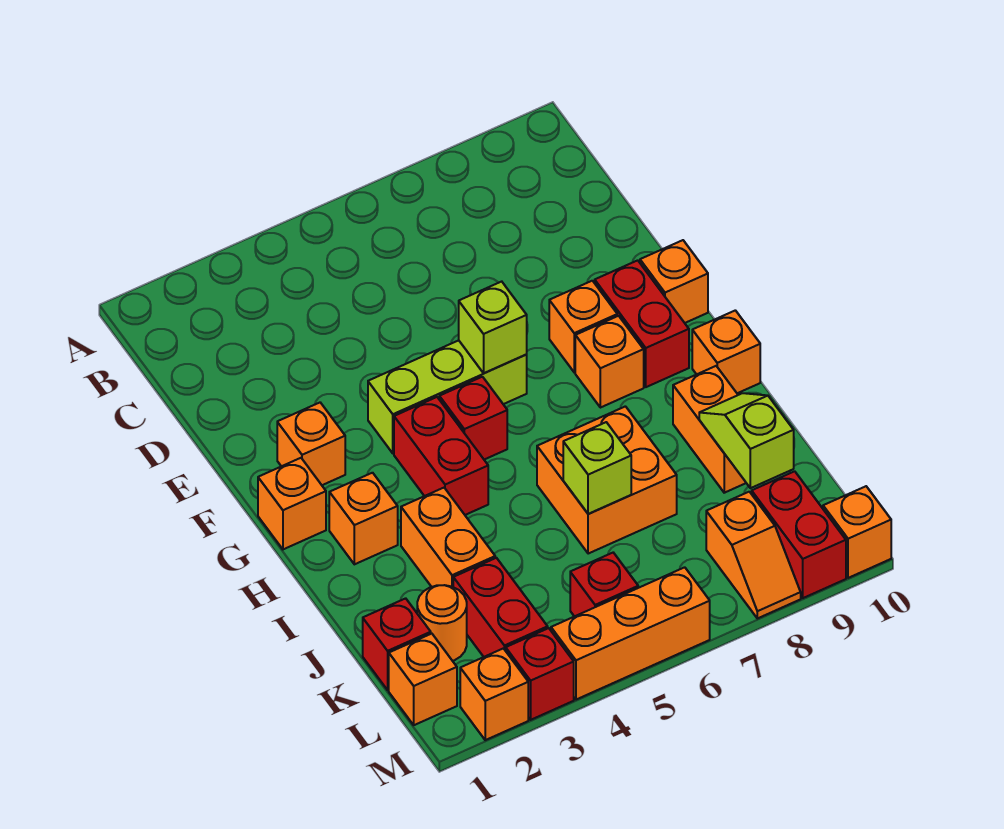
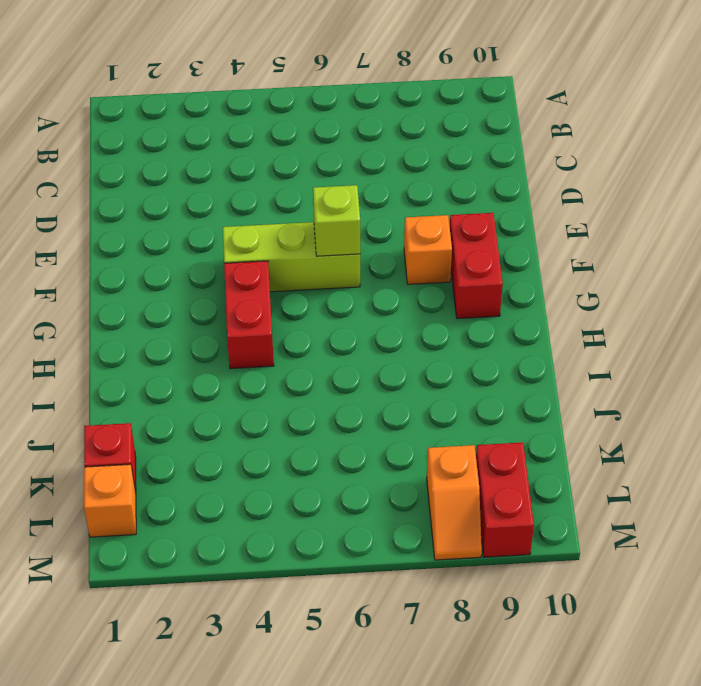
none -> orange brick F2 level 1
none -> orange brick F10 level 1
none -> orange brick G1 level 1

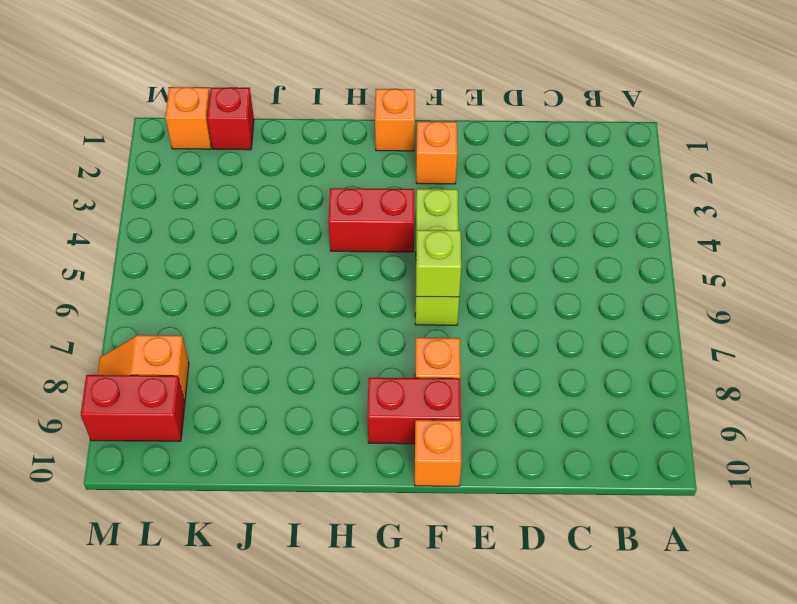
none -> red brick G5 level 1
none -> orange brick G8 level 1
none -> orange brick H2 level 1

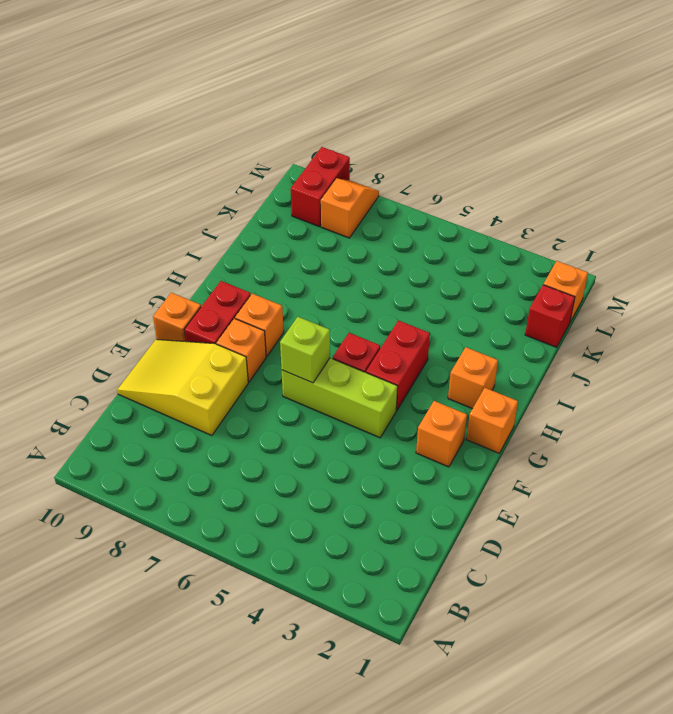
yellow slope D8:E10 level 1 top 8 -> none
none -> orange brick H10 level 1
none -> orange brick I3:J3 level 1
none -> orange brick I6:J7 level 1

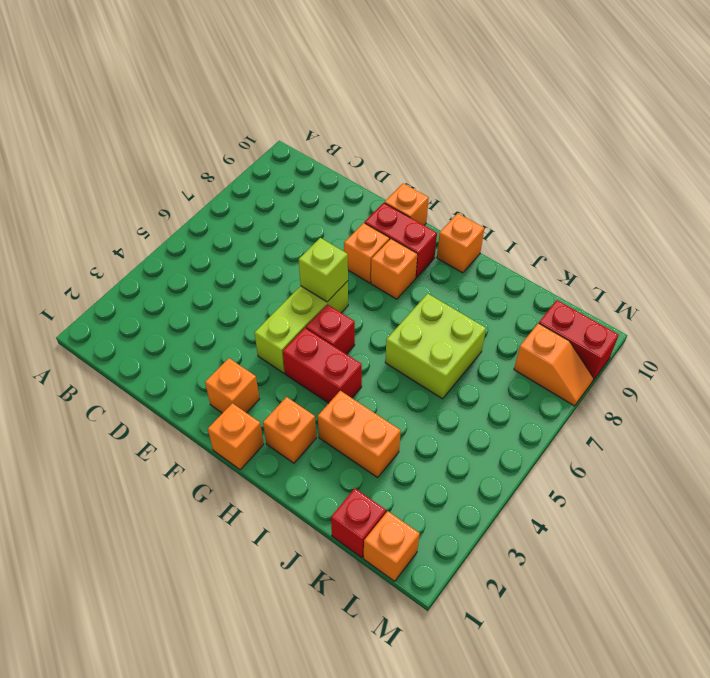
lime brick I6:J7 level 1 -> orange brick I6:J7 level 1
none -> orange brick I9:J9 level 1
none -> orange round brick K2 level 1
none -> red brick K3:L3 level 1

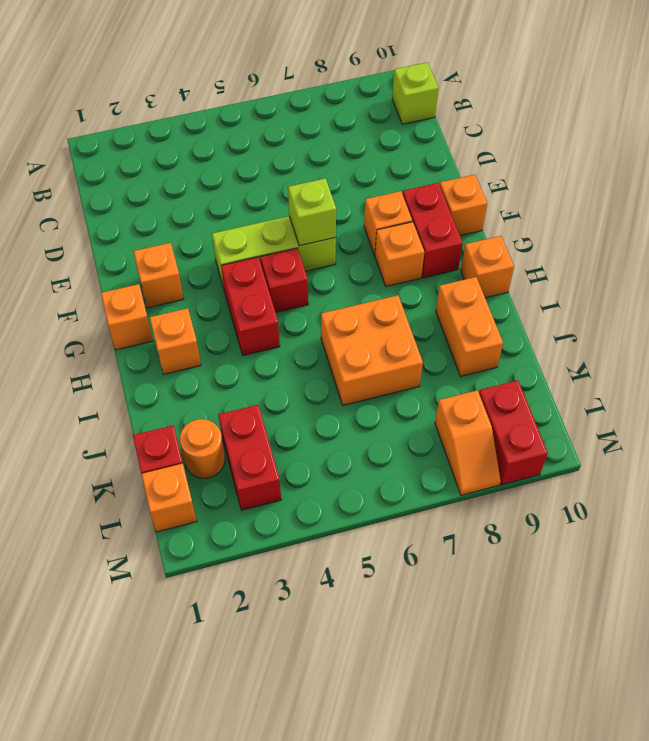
lime brick B10 level 1 -> lime brick J6 level 2
none -> orange brick I3:J3 level 1
none -> red brick L5 level 1
none -> orange brick M2 level 1

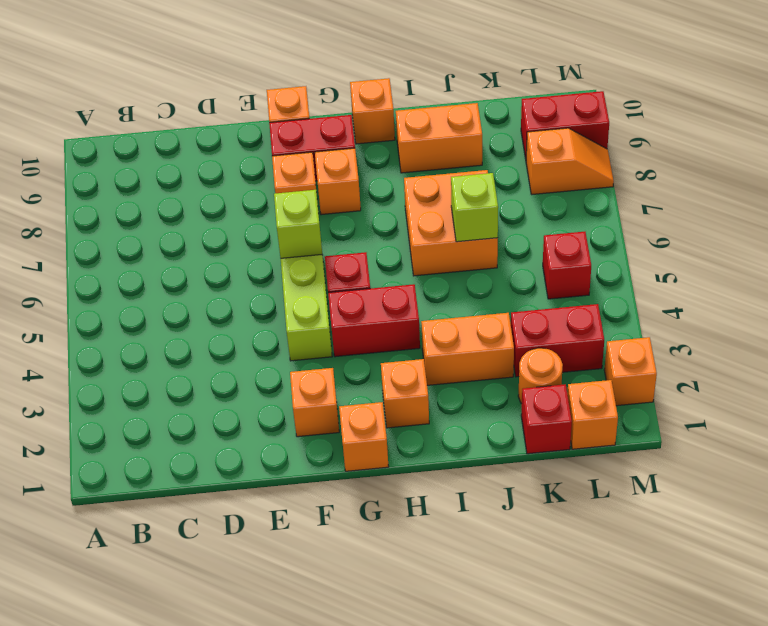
none -> red brick M3 level 1
none -> orange brick M4:M6 level 1
none -> orange brick M10 level 1

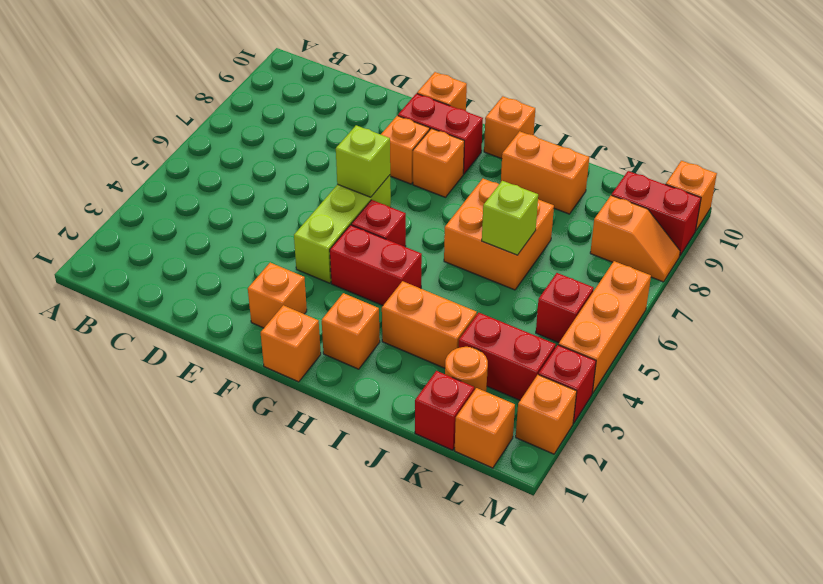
none -> lime slope J9:K9 level 2 top K

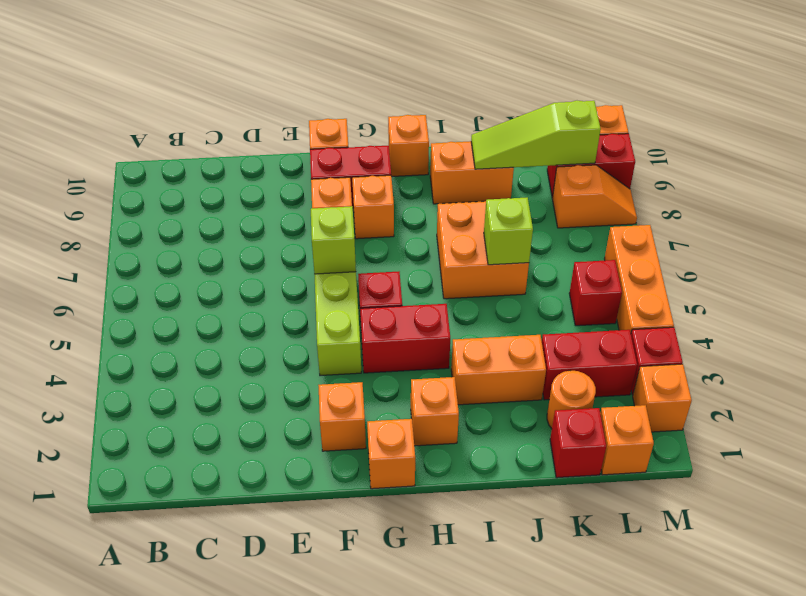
lime slope J9:L9 level 2 top L -> lime slope J9:K9 level 2 top K

